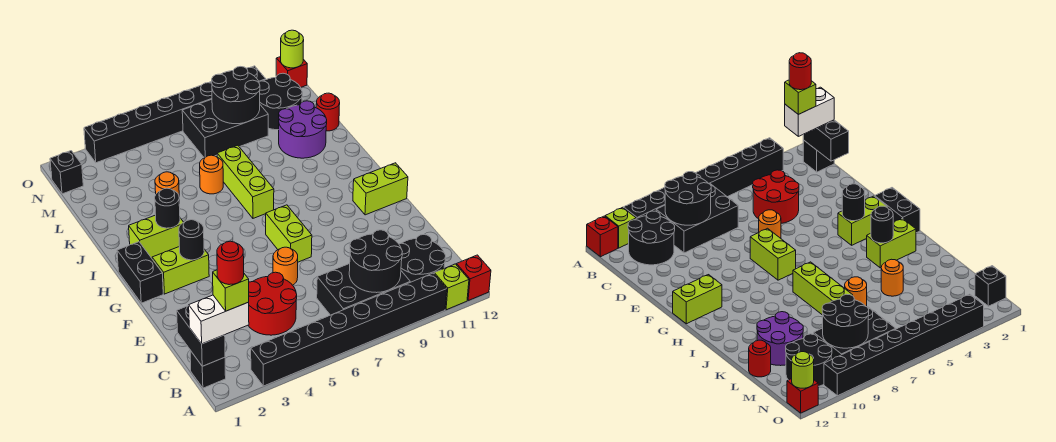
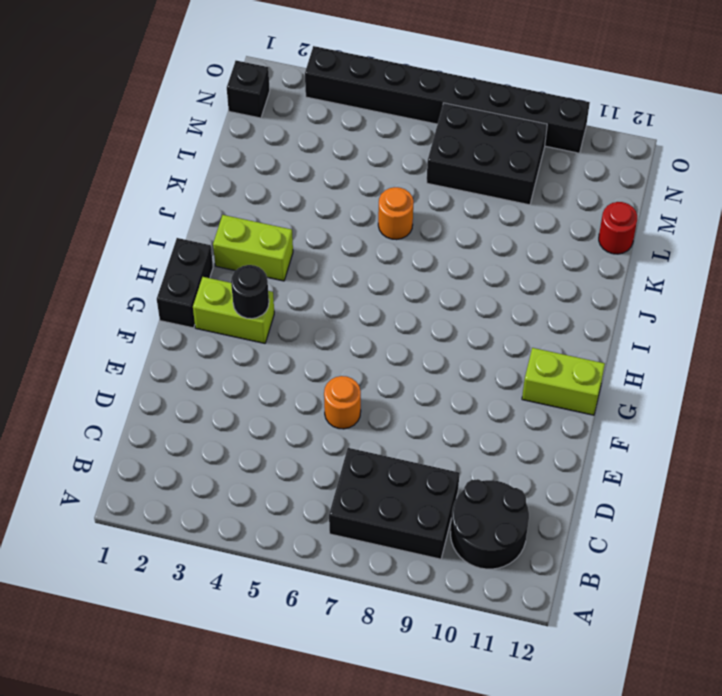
none -> black brick A3:A10 level 1
none -> lime brick A11 level 1
none -> red brick A12 level 1
none -> black brick B1 level 1

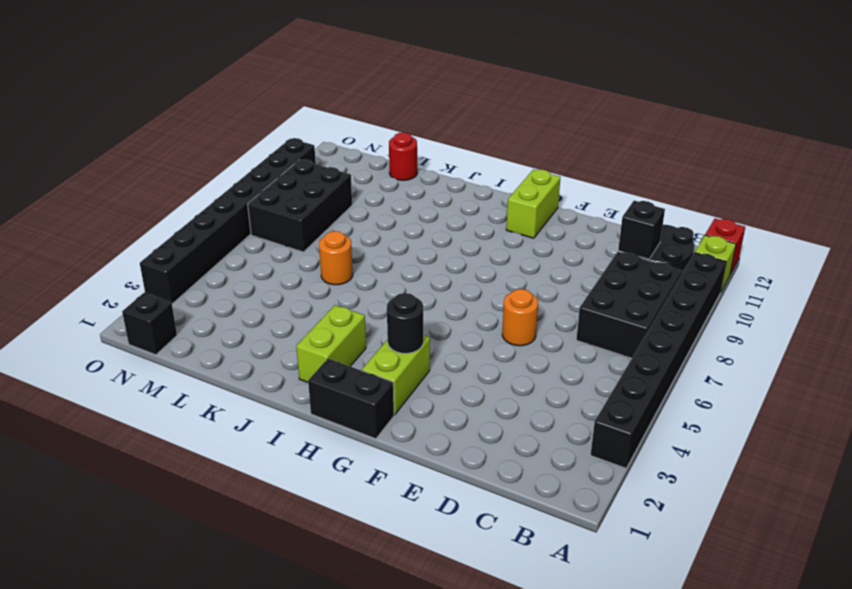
black brick C10 level 2 -> black brick B1 level 1
none -> red round brick C4:D5 level 1
none -> lime brick F7:G7 level 1
none -> lime brick I7:K7 level 1
none -> orange round brick K4 level 1

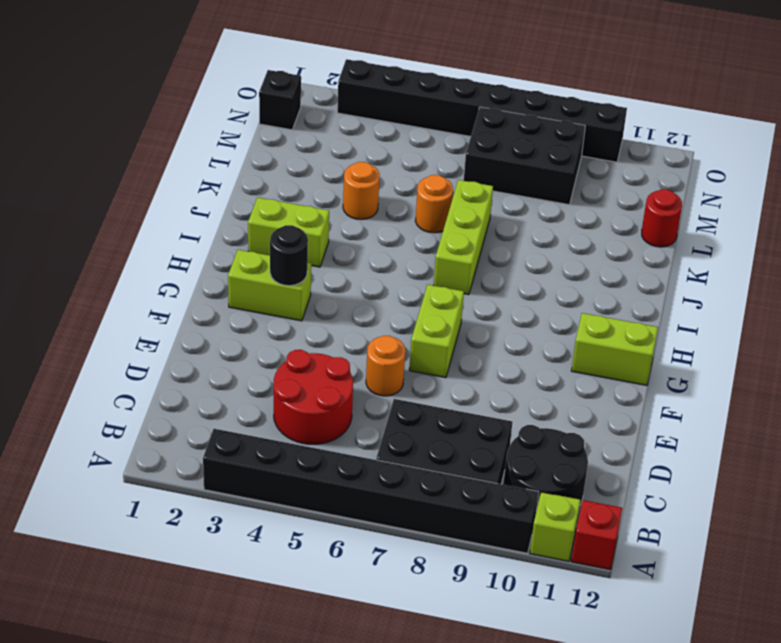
none -> black brick B1 level 1
none -> black brick G1:H1 level 1
none -> purple round brick K10:L11 level 1
none -> black round brick M10:N11 level 1

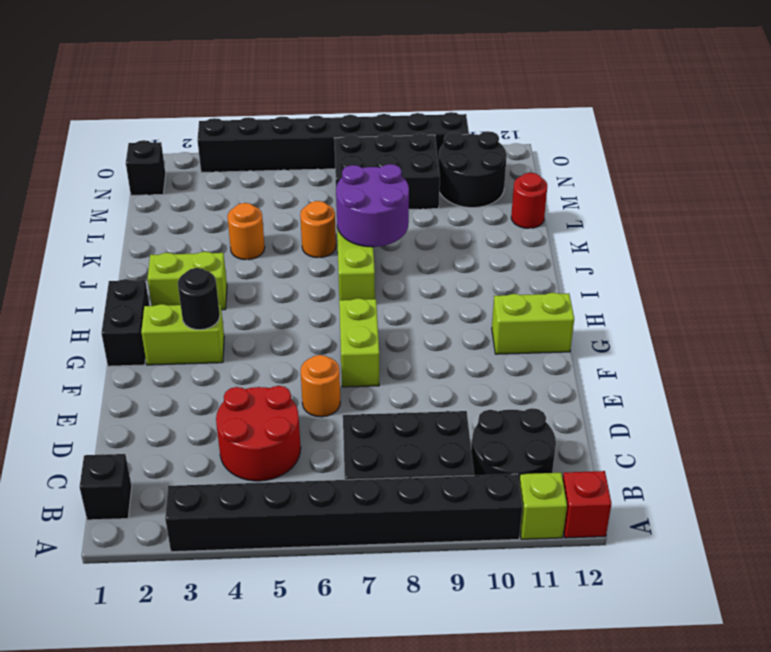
purple round brick J7:K8 level 2 -> purple round brick K10:L11 level 1
none -> red brick O12 level 1
none -> black brick B1:C1 level 2
none -> black round brick B8:C9 level 2
none -> black round brick I3 level 2

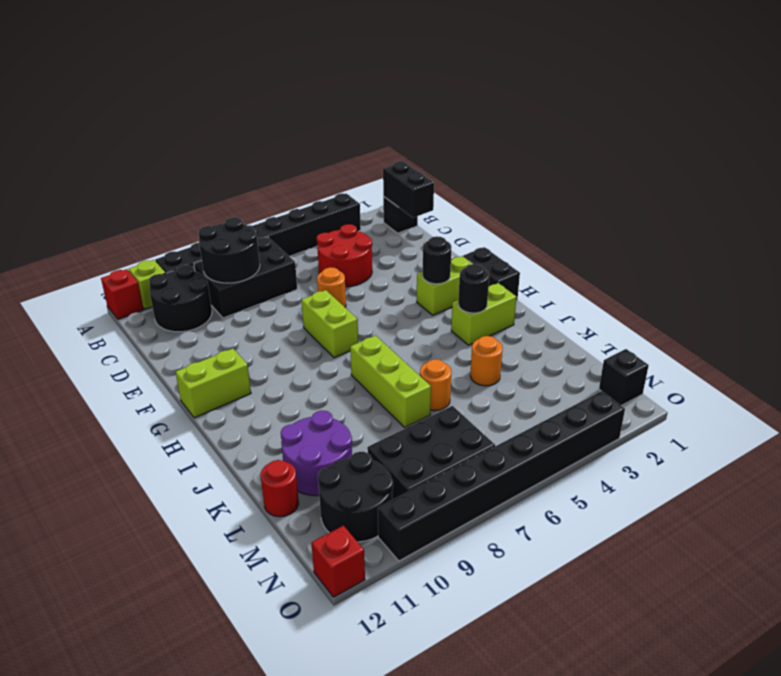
none -> black round brick M8:N9 level 2
none -> lime round brick O12 level 2
none -> white brick B1:B2 level 3
none -> lime brick B2 level 4

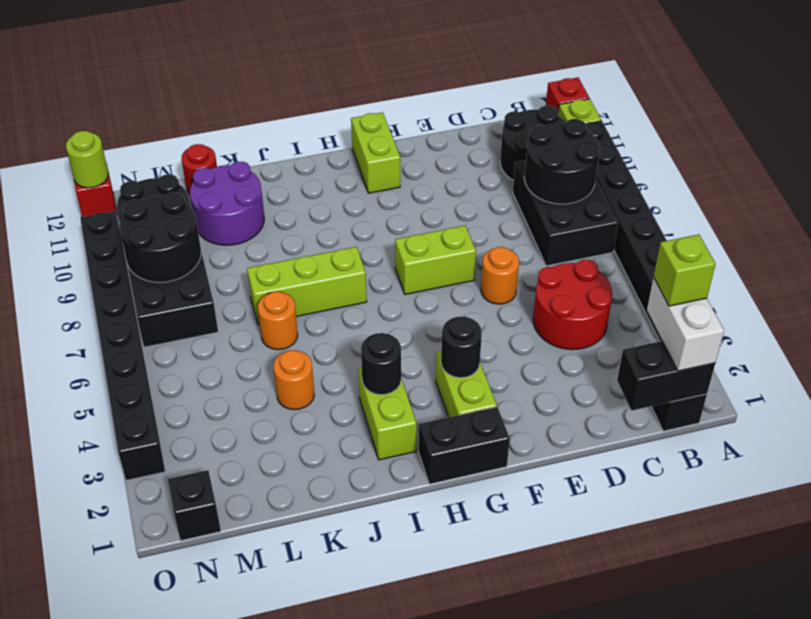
none -> red round brick B2 level 5

